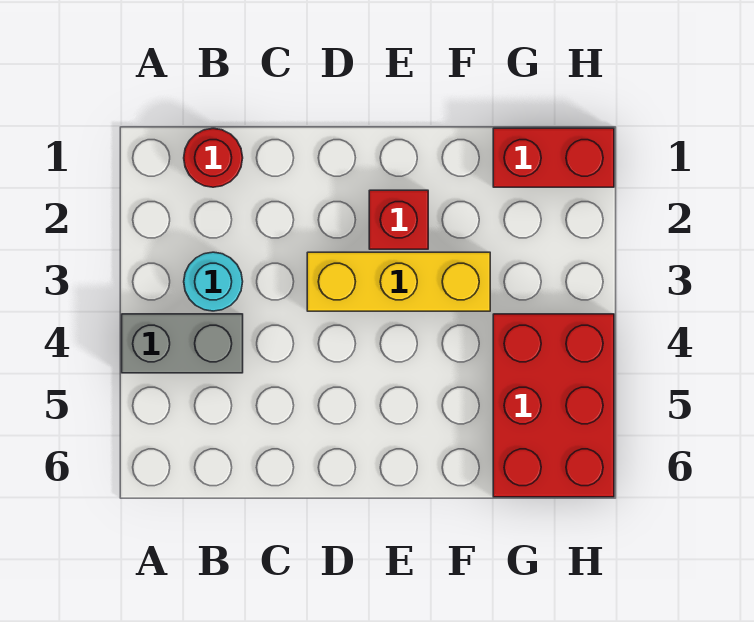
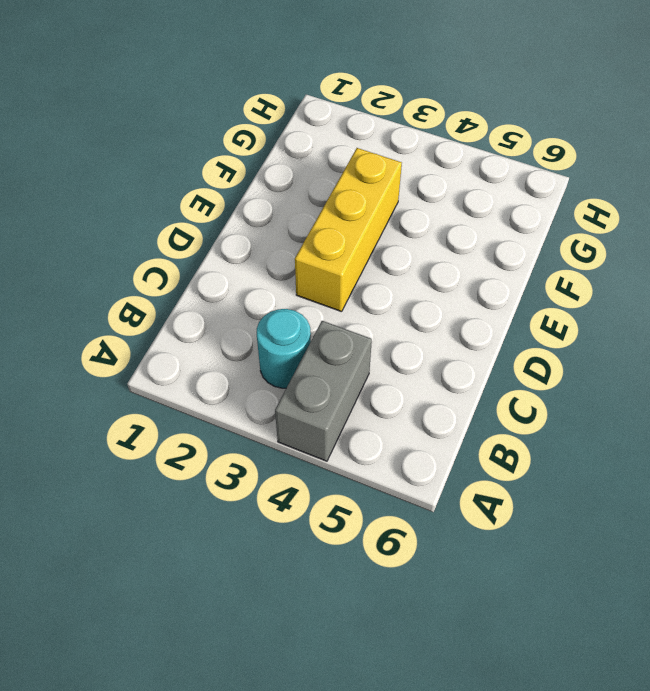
none -> red round brick B1 level 1
none -> red brick E2 level 1

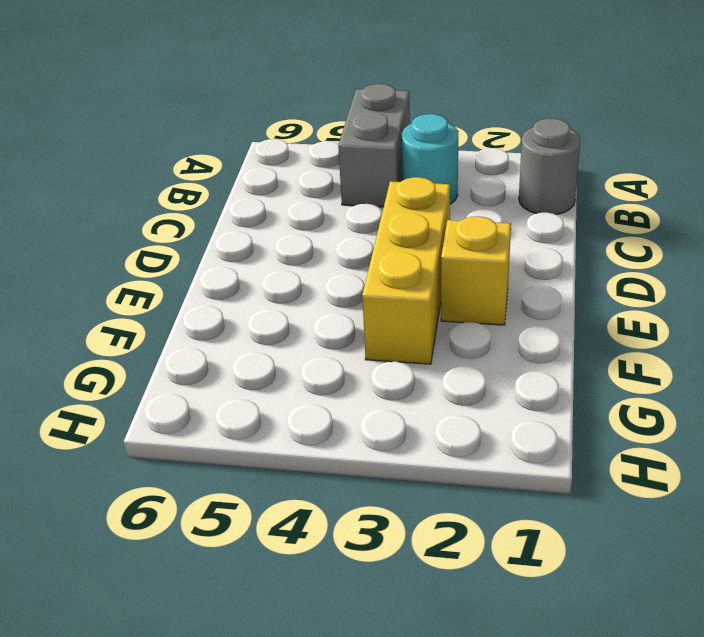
grey round brick B1 level 1 -> red round brick B1 level 1
yellow brick E2 level 1 -> red brick E2 level 1
none -> red brick G1:H1 level 1
none -> red brick G4:H6 level 1

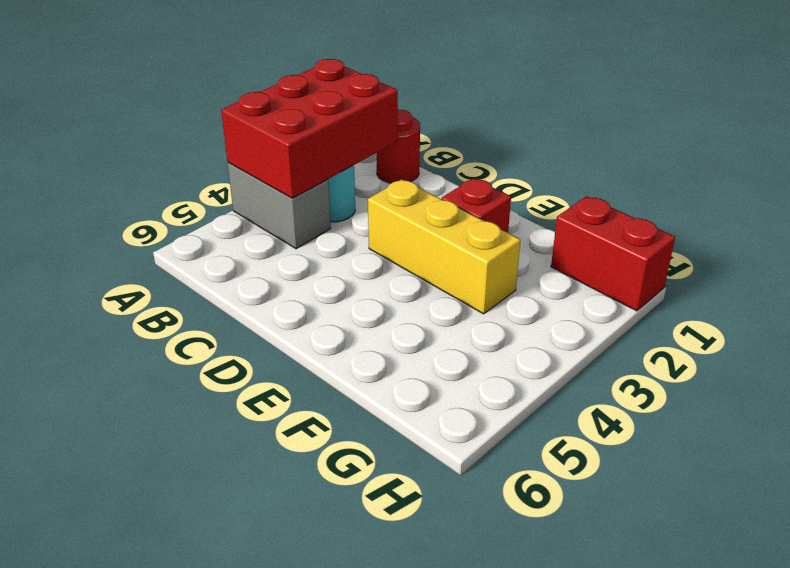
red brick A2:B4 level 2 -> red brick G4:H6 level 1

